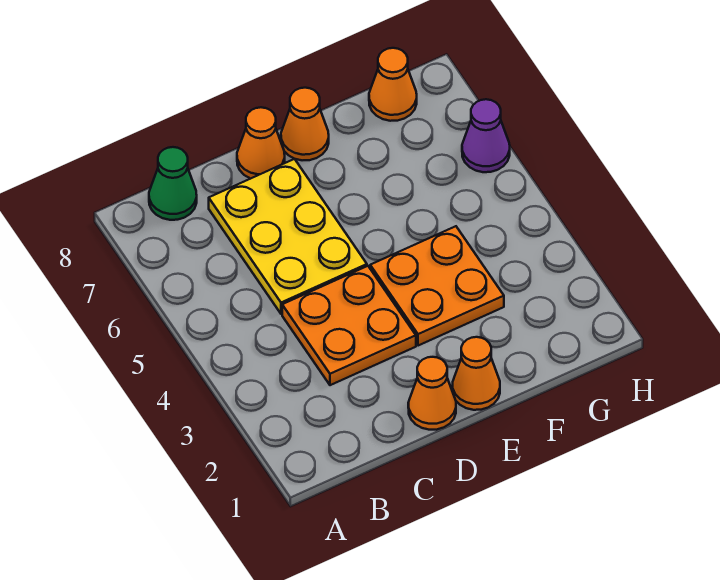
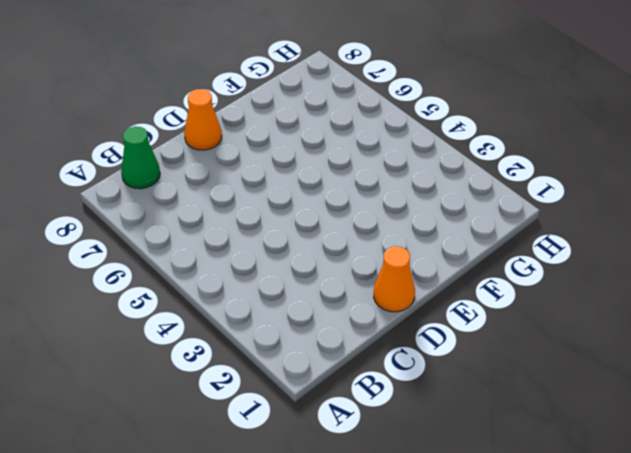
none -> orange plate C3:D4 level 1
none -> yellow plate C5:D7 level 1

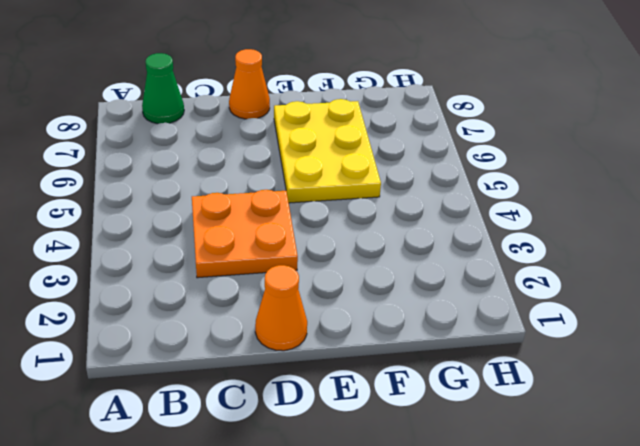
yellow plate E5:F7 level 1 -> yellow plate C5:D7 level 1
none -> orange cone E1 level 1
none -> orange plate E3:F4 level 1

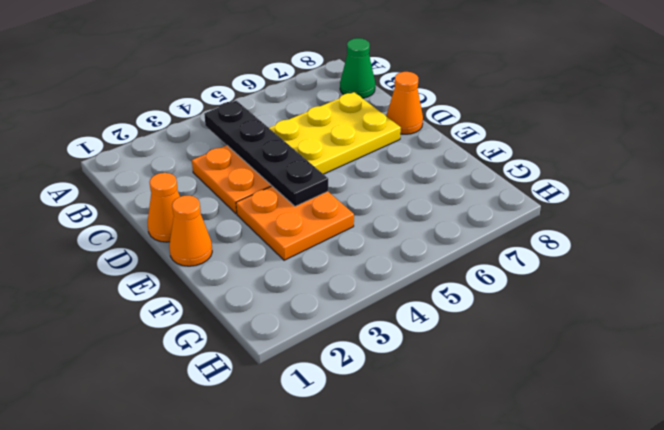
black plate B4:E4 level 2 -> none
none -> orange cone E8 level 1
none -> orange cone G8 level 1

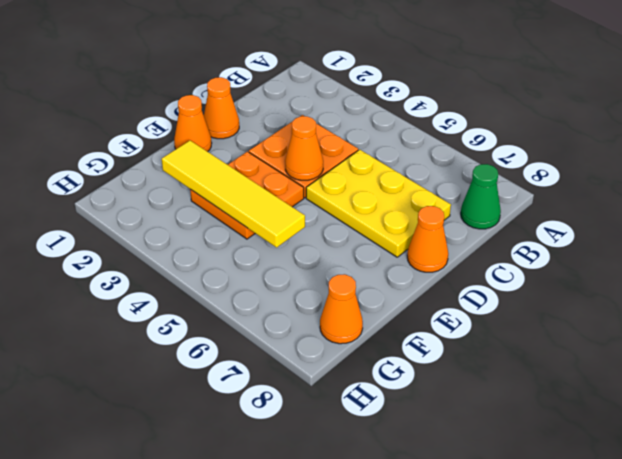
orange cone D4 level 2 -> orange cone E8 level 1
yellow tile F2:F5 level 2 -> none
none -> purple cone H6 level 1

